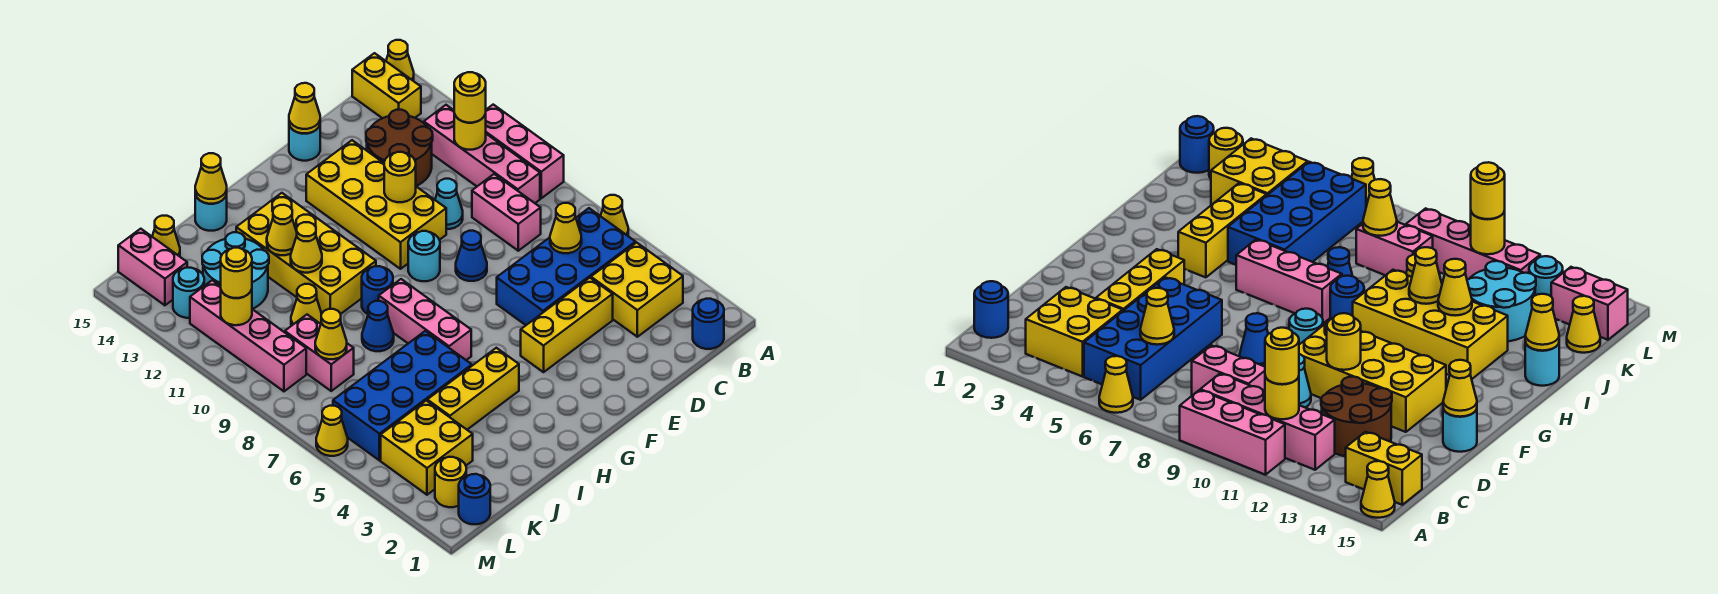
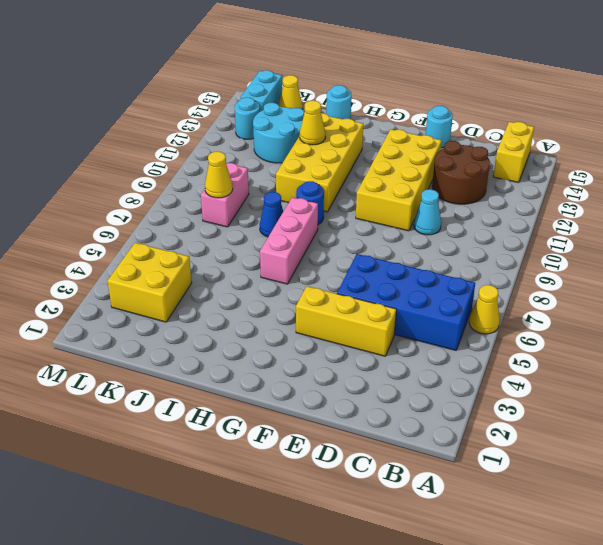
cyan brick L14:L15 level 1 -> pink brick L14:L15 level 1
none -> pink brick A9:A11 level 1
none -> yellow cone A15 level 1
none -> blue round brick B1 level 1
none -> yellow brick B3:C4 level 1

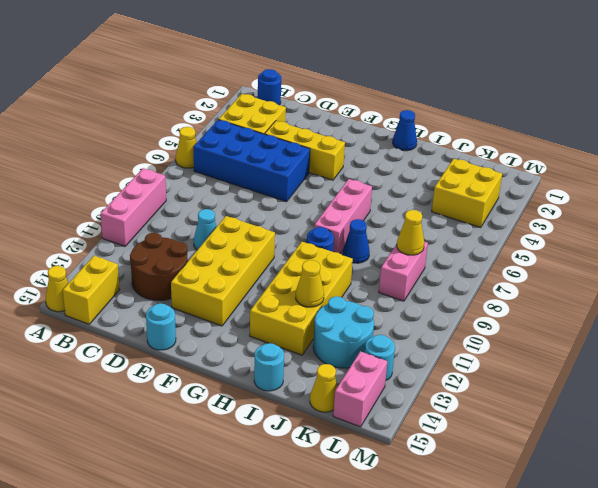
blue cone H1 level 1 -> blue cone E8 level 1
none -> pink brick B9:B12 level 1
none -> pink brick C8:C9 level 1
none -> cyan round brick F9 level 1
none -> yellow brick H4:J4 level 1

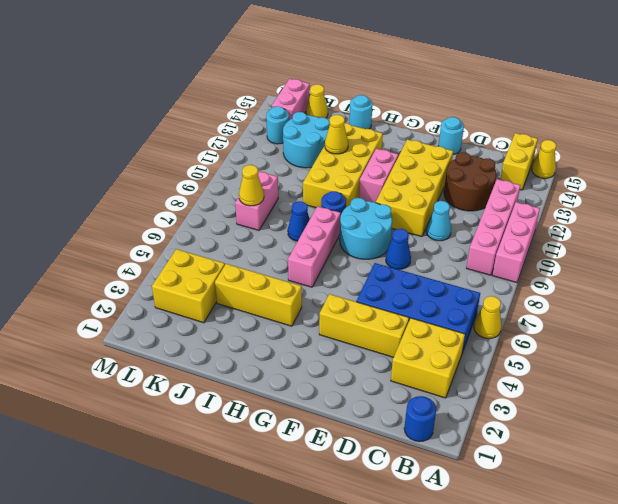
cyan round brick F8:G9 level 1 -> cyan round brick F9 level 1
pink brick G11:G12 level 1 -> pink brick C8:C9 level 1
none -> blue brick I5:L6 level 1
none -> yellow cone J10 level 1
none -> blue round brick L1 level 1
none -> yellow round brick L2 level 1

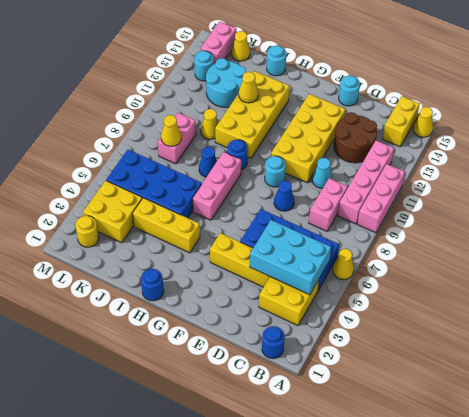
cyan brick B4:D5 level 2 -> none
blue round brick H1 level 1 -> blue round brick L1 level 1
none -> pink brick L9:L12 level 1
none -> yellow cone M6 level 1
none -> yellow round brick B11 level 2
none -> yellow cone C6 level 2

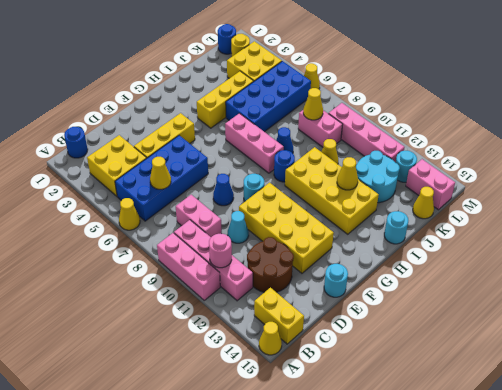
pink round brick B11 level 2 -> yellow round brick B11 level 2
none -> yellow round brick E11 level 2
none -> yellow cone E15 level 2
none -> yellow cone I11 level 2
none -> yellow cone I15 level 2

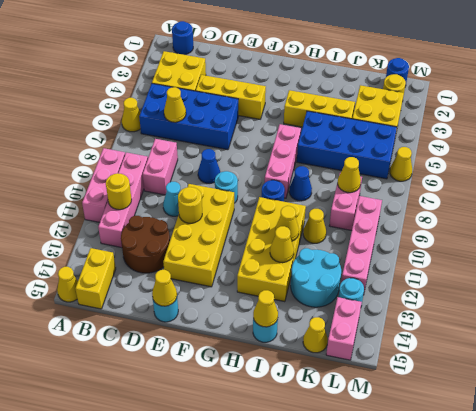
none -> yellow round brick L11 level 2
none -> yellow round brick B11 level 3
none -> yellow round brick L11 level 3

